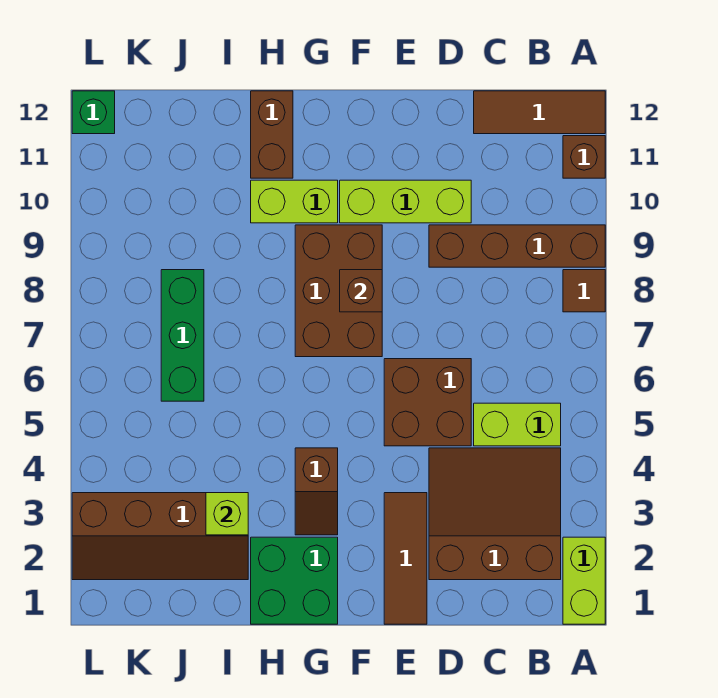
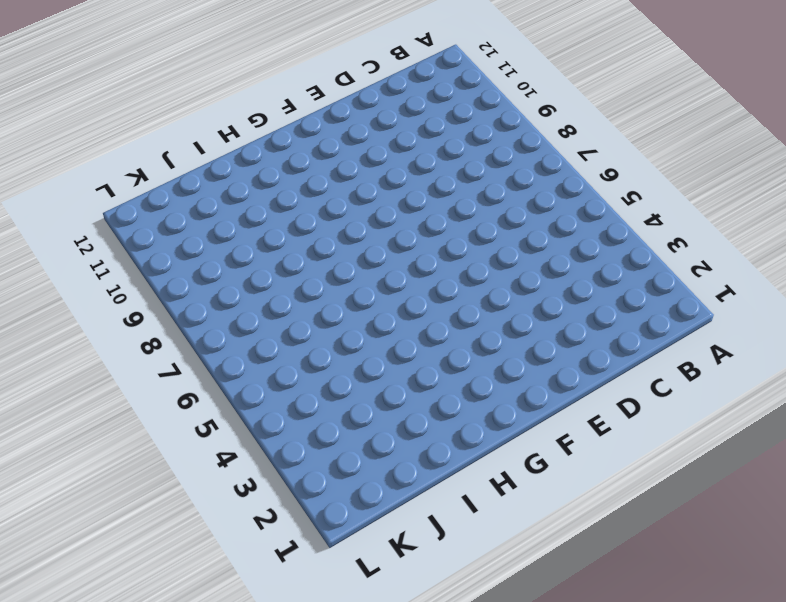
none -> lime brick A1:A2 level 1
none -> brown tile A8 level 1
none -> brown brick A9:D9 level 1

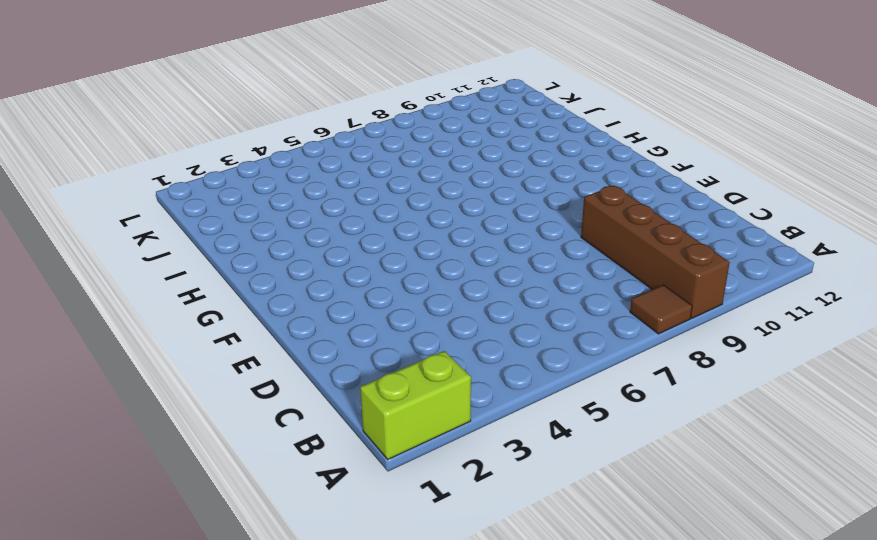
none -> brown brick A11 level 1
none -> brown tile A12:C12 level 1
none -> brown slope B2:D4 level 1 top 2

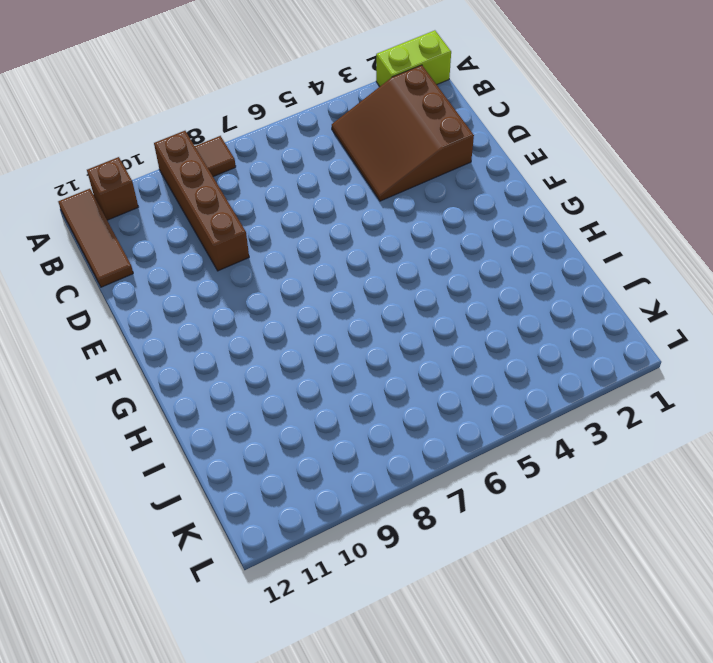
none -> lime brick B5:C5 level 1
none -> brown brick D5:E6 level 1
none -> lime brick D10:F10 level 1

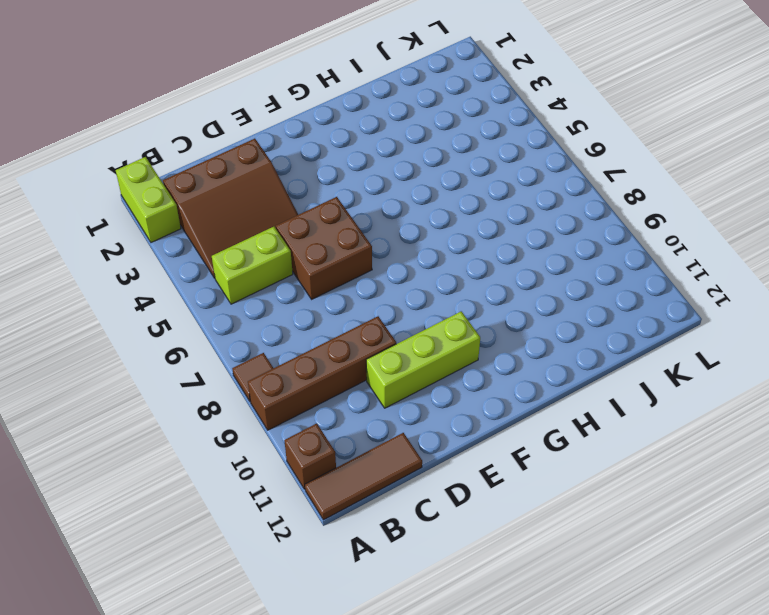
none -> brown tile E1:E3 level 1
none -> brown brick F7:G9 level 1
none -> green brick G1:H2 level 1

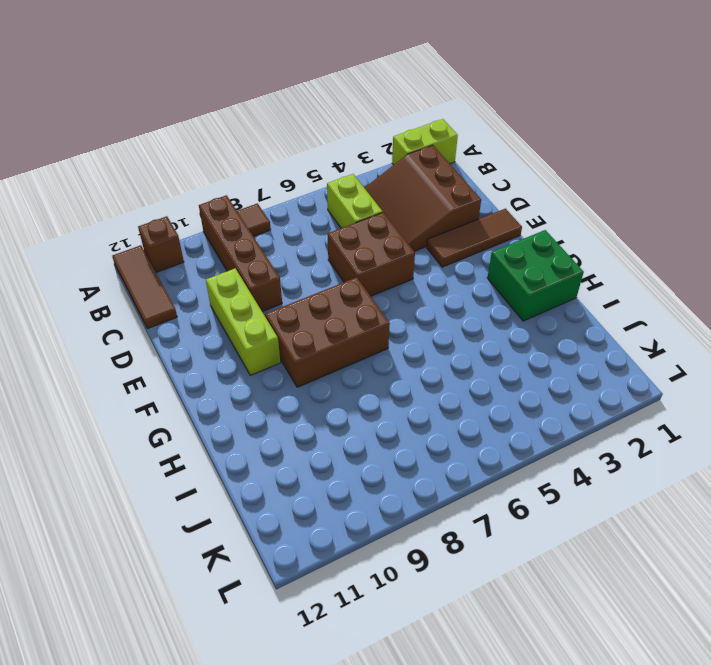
none -> brown slope G3:G4 level 1 top 4
none -> lime brick G10:H10 level 1
none -> brown brick H11:H12 level 1

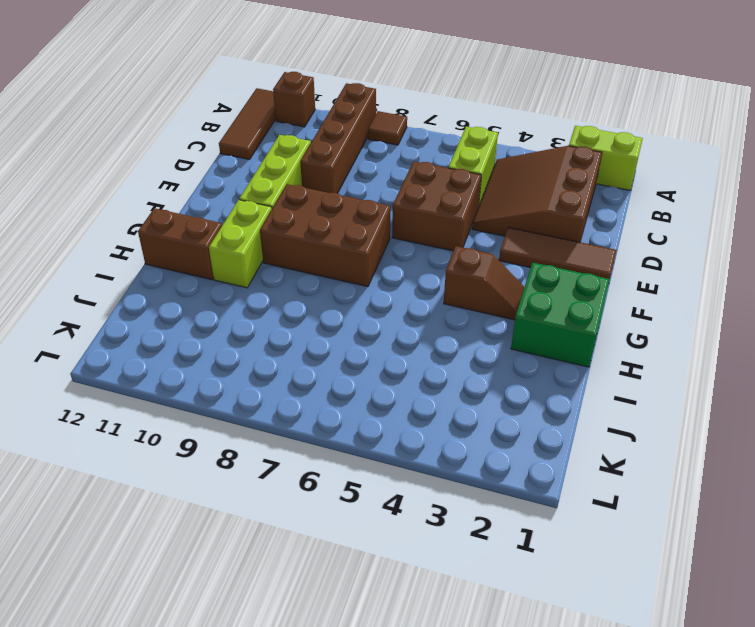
none -> brown slope I2:L3 level 1 top 3
none -> green brick J6:J8 level 1
none -> green brick L12 level 1

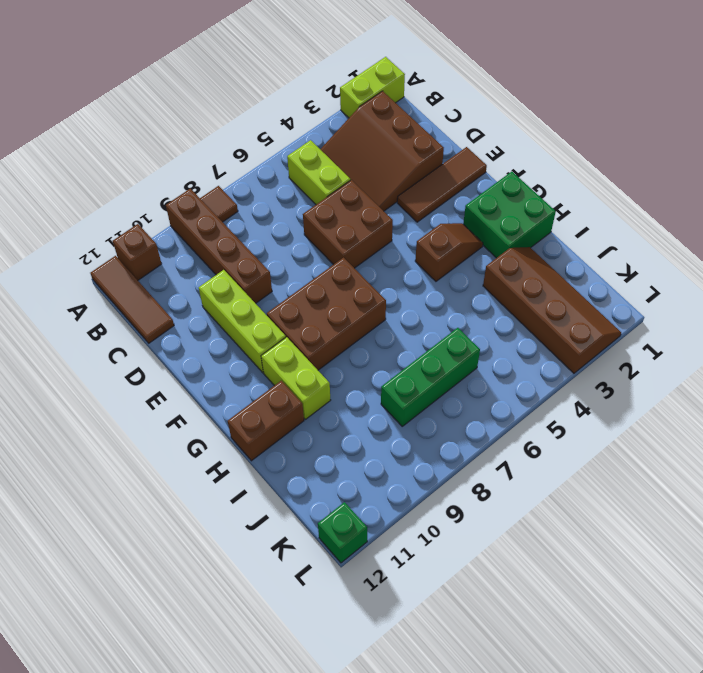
none -> brown brick F8 level 2
none -> lime brick I3 level 2

